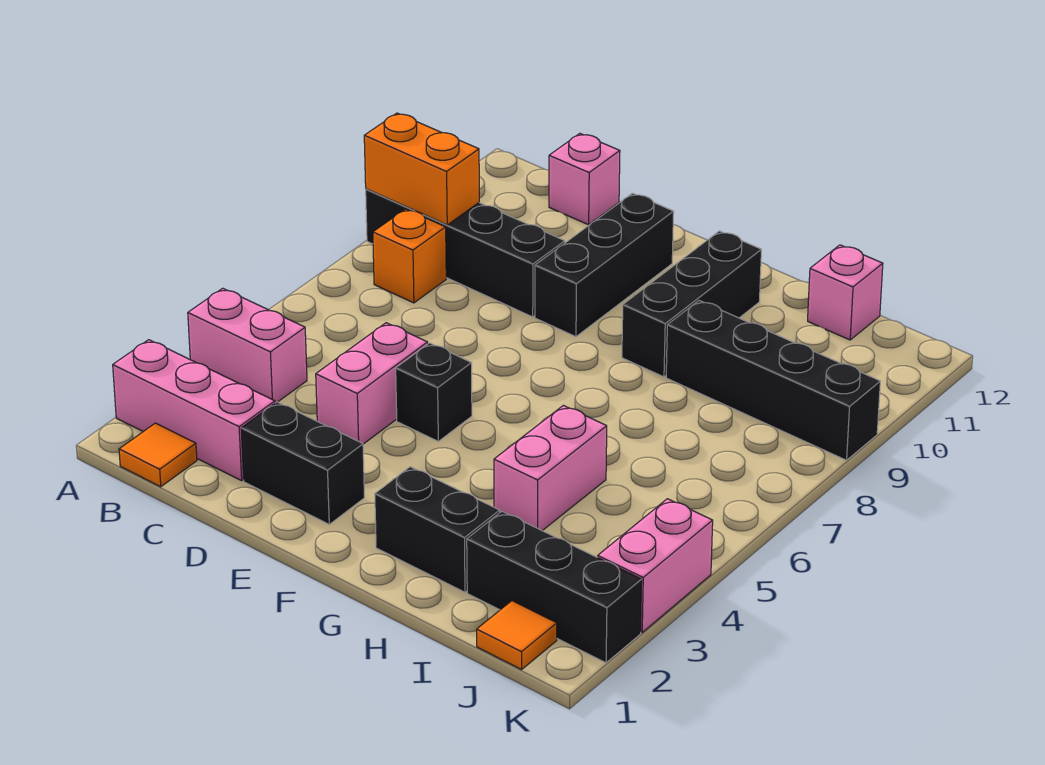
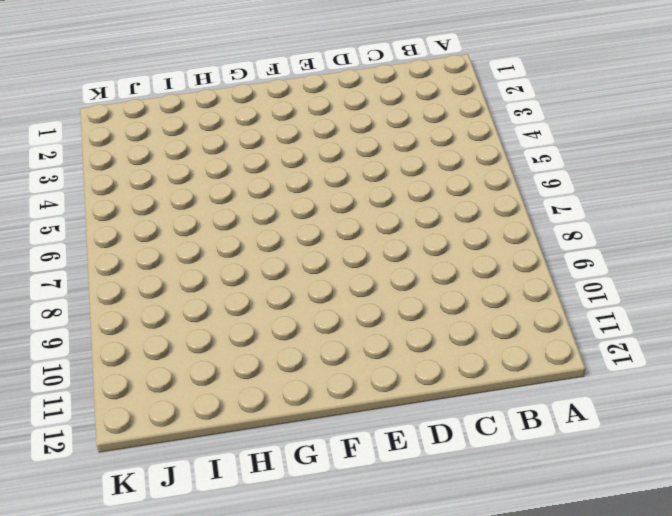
none -> pink brick A2:C2 level 1
none -> pink brick A4:B4 level 1
none -> black brick A9:D9 level 1

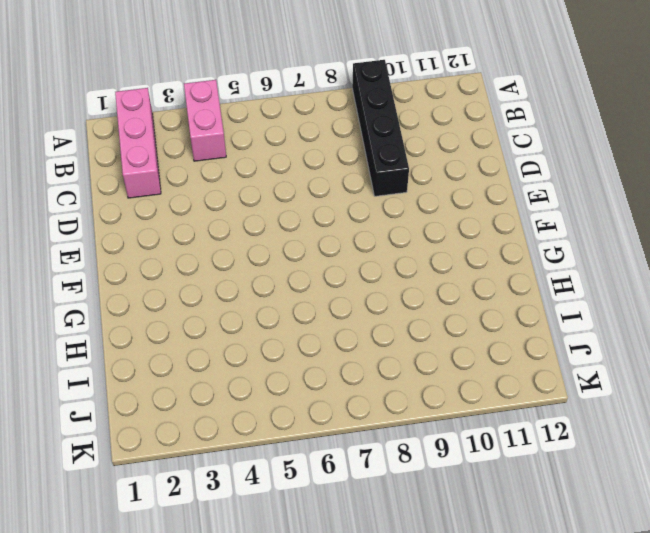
none -> orange tile B1 level 1
none -> orange brick B8 level 1
none -> pink brick C12 level 1

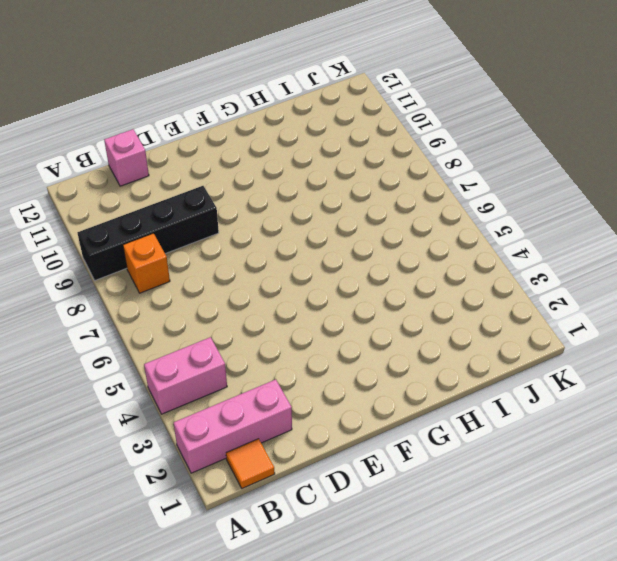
none -> black brick D2:E2 level 1
none -> pink brick D4:D5 level 1
none -> black brick E5 level 1

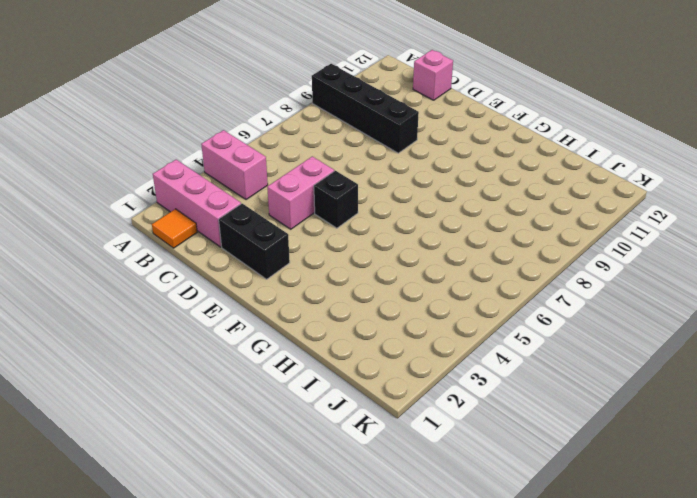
none -> orange brick B8 level 1
none -> black brick E9:E11 level 1
none -> black brick G2:H2 level 1

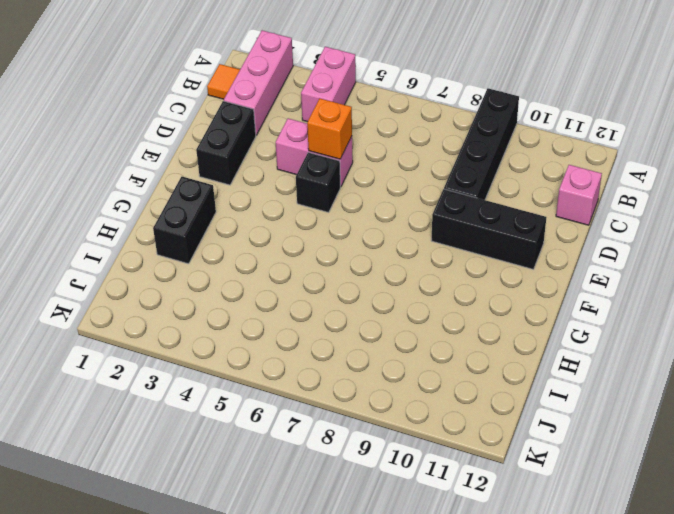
orange brick D5 level 2 -> orange brick B8 level 1
none -> black brick G9:G11 level 1
none -> pink brick H4:H5 level 1
none -> black brick H9:K9 level 1

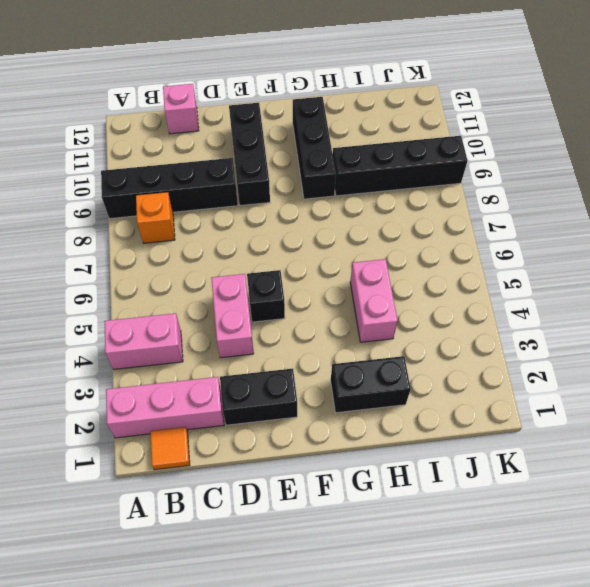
none -> black brick I2:K2 level 1
none -> pink brick I12 level 1
none -> orange tile J1 level 1

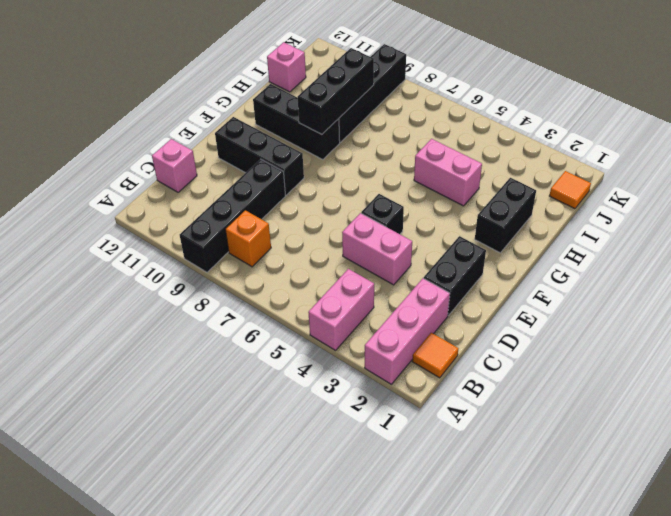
black brick G9:I9 level 2 -> black brick I2:K2 level 1
none -> pink brick K3:K4 level 1
none -> orange brick A9:B9 level 2

